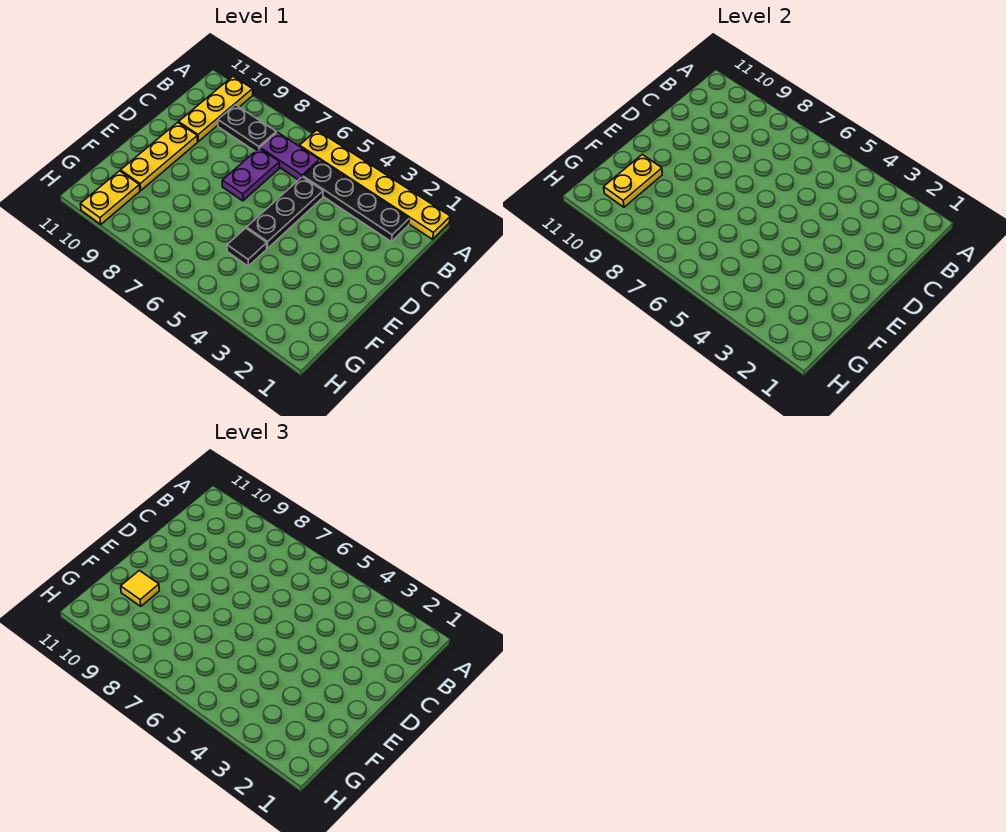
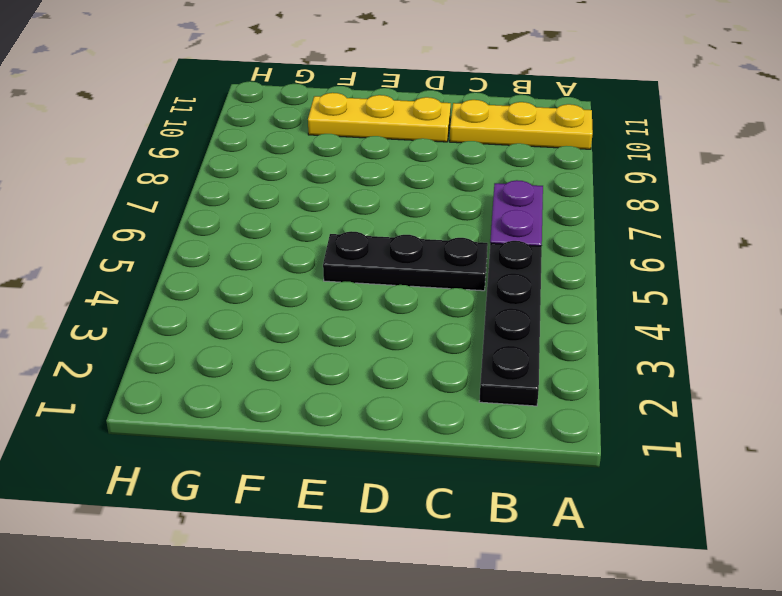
none -> yellow plate A1:A6 level 1
none -> black plate B8:B9 level 1
none -> purple plate C7:D7 level 1

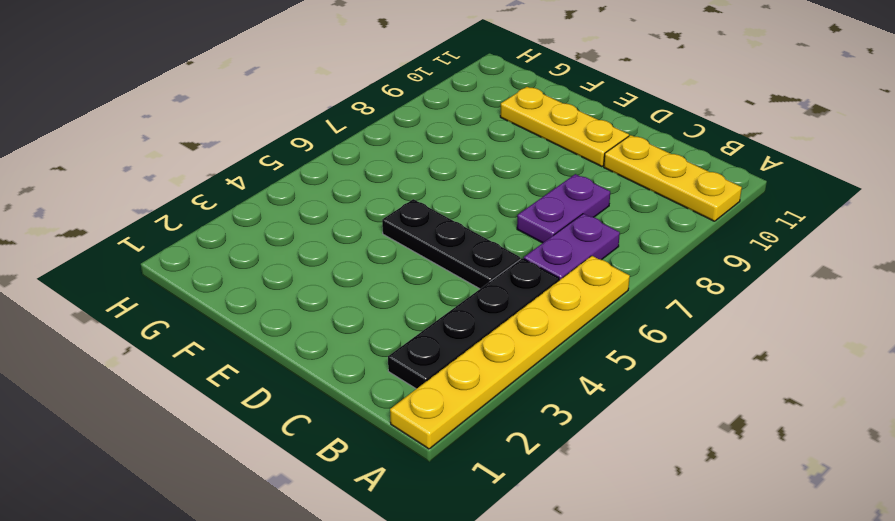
purple plate C7:C8 level 1 -> purple plate C7:D7 level 1
none -> black plate B8:B9 level 1
none -> black tile F5 level 1
none -> yellow plate G10:H10 level 1

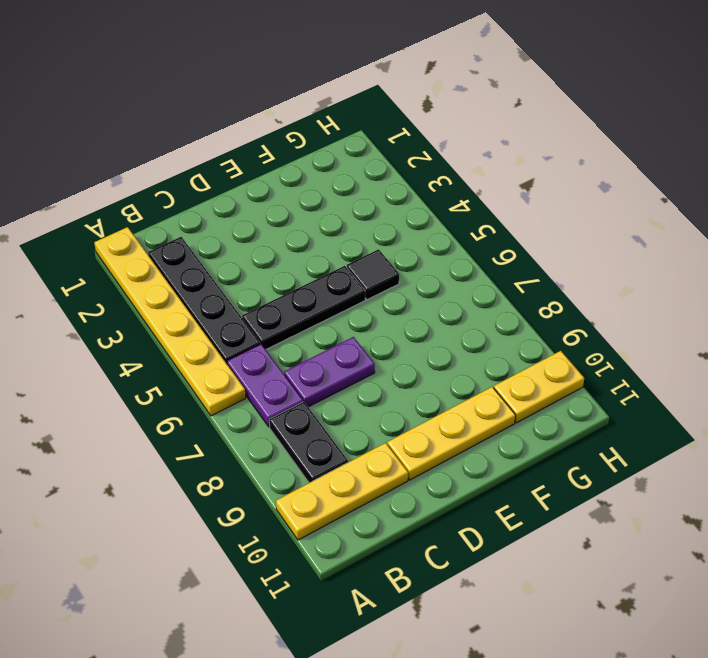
none -> yellow plate F10:G10 level 2
none -> yellow tile F10 level 3

